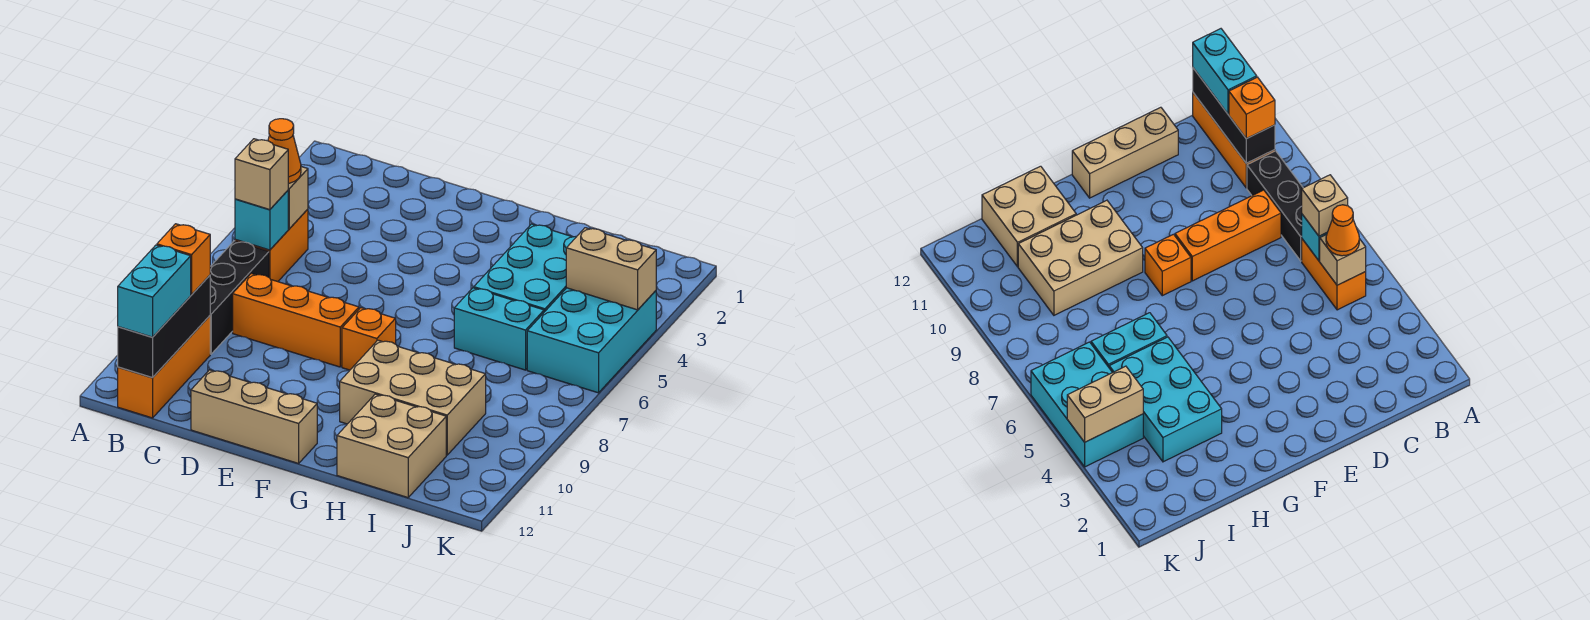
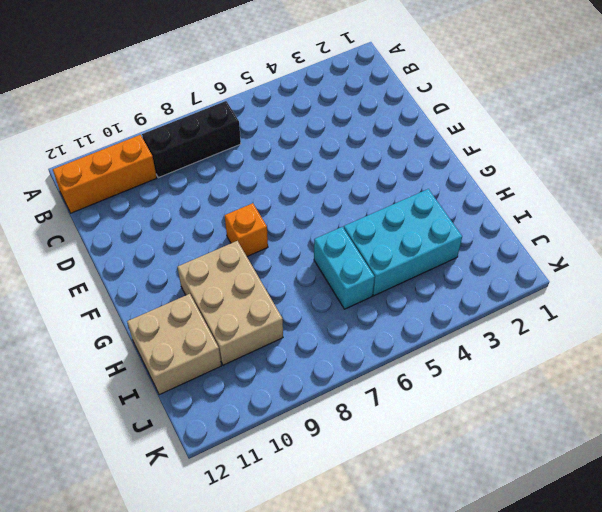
none -> orange brick B5:B6 level 1
none -> orange brick C8:E8 level 1
none -> tan brick D12:F12 level 1

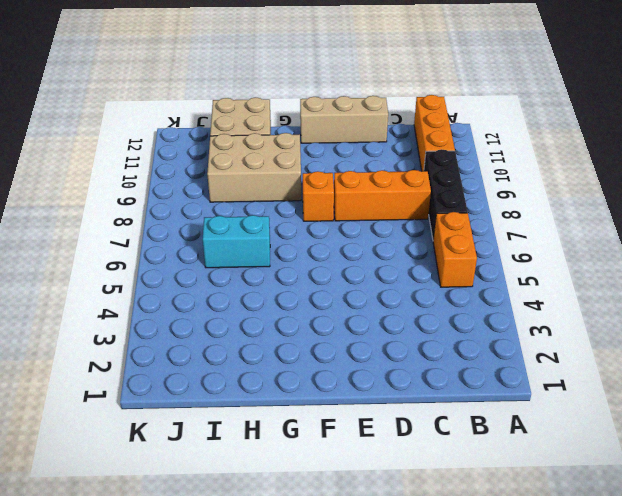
none -> cyan brick H3:I5 level 1
none -> cyan brick J4:K6 level 1
none -> tan brick B5 level 2

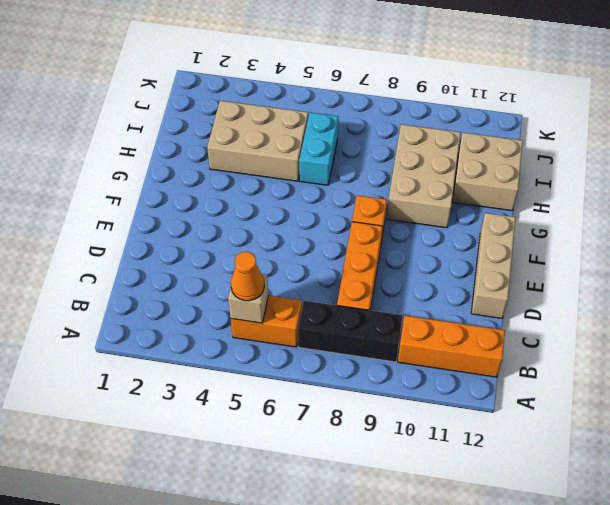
tan brick H3:I5 level 1 -> cyan brick H3:I5 level 1
none -> cyan brick J4:K6 level 1
none -> cyan brick B6 level 2
none -> black brick B10:B12 level 2

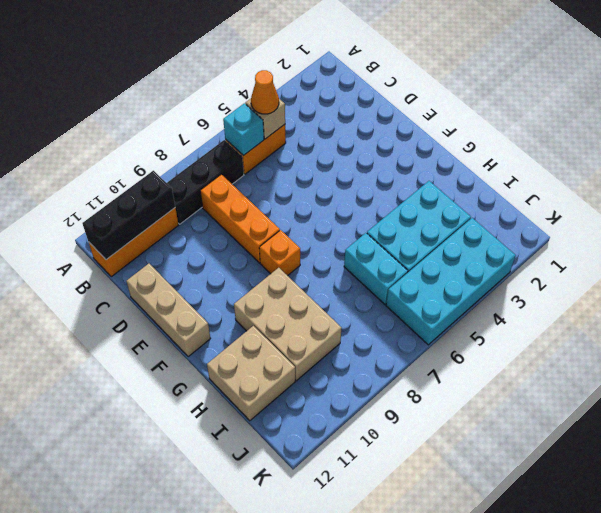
cyan brick J3:K6 level 1 -> cyan brick J4:K6 level 1
none -> tan brick J4:K4 level 2
none -> tan brick B6 level 3
none -> orange brick B10 level 3

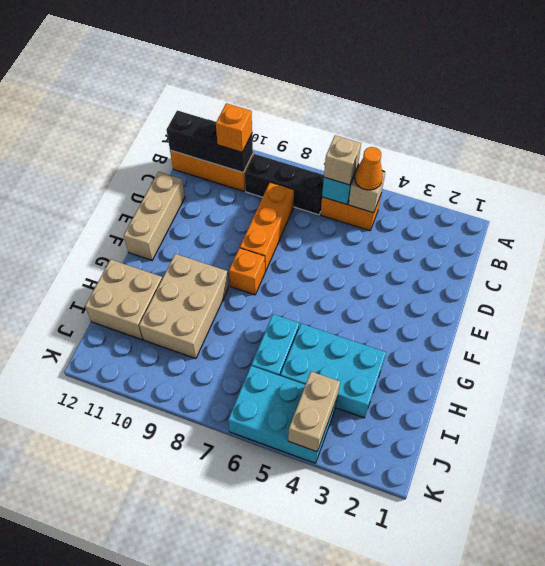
none -> cyan brick B11:B12 level 3

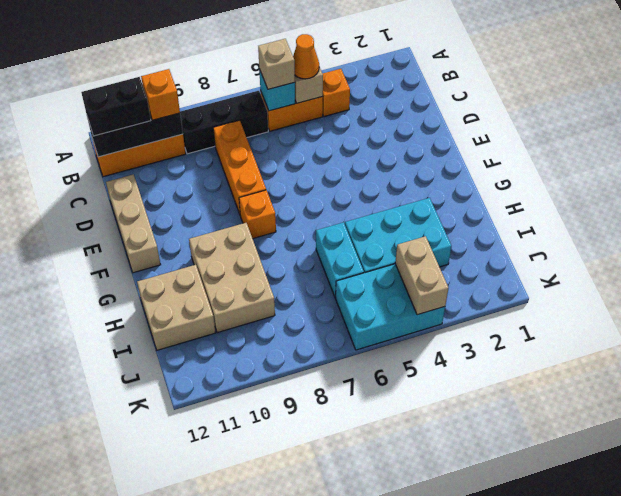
orange brick B4 level 1 -> none
black brick B11:B12 level 3 -> cyan brick B11:B12 level 3

